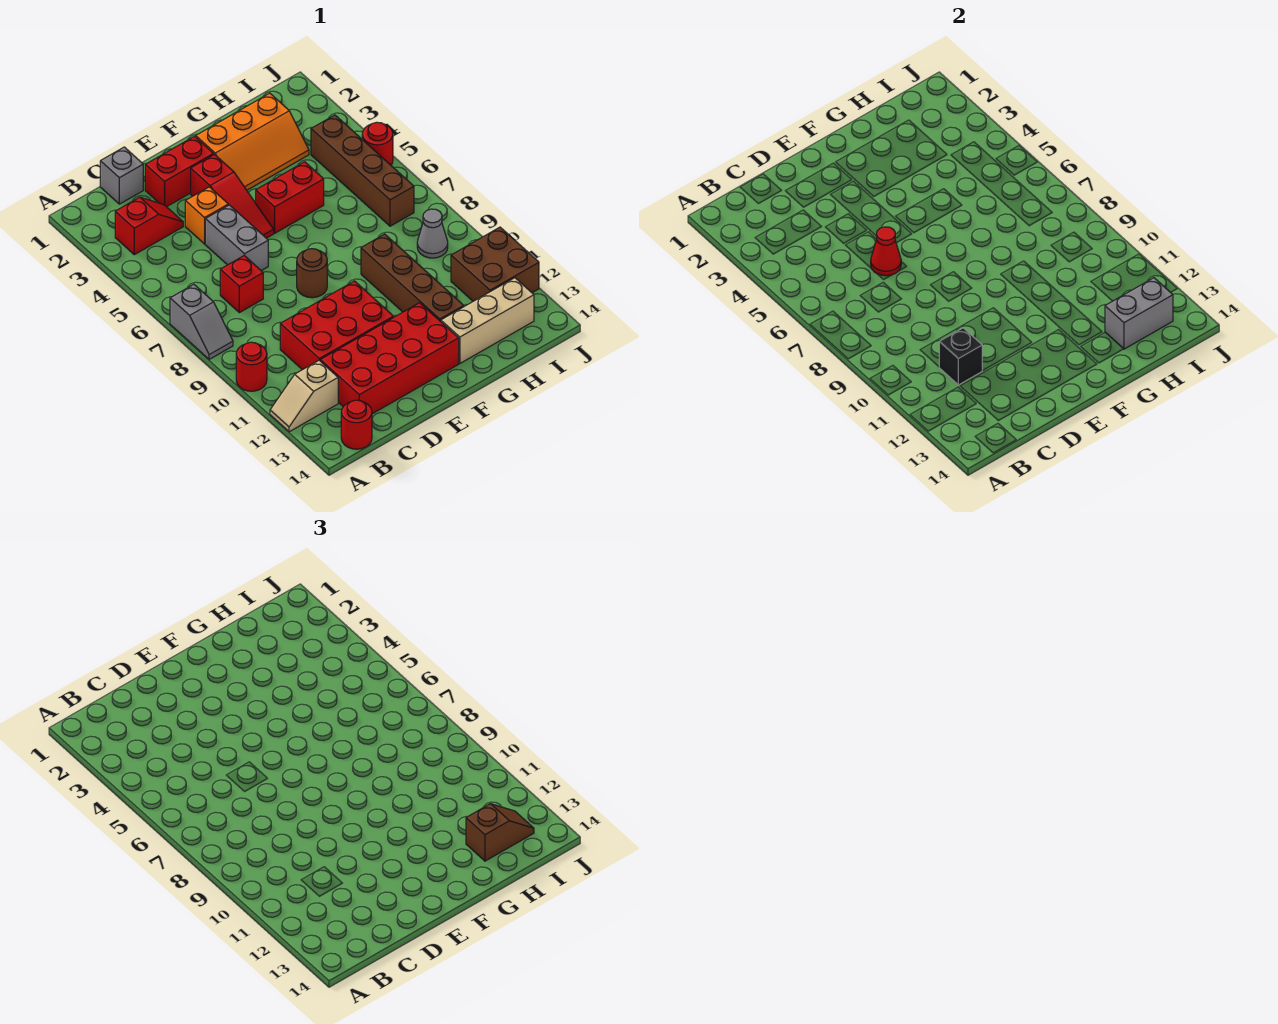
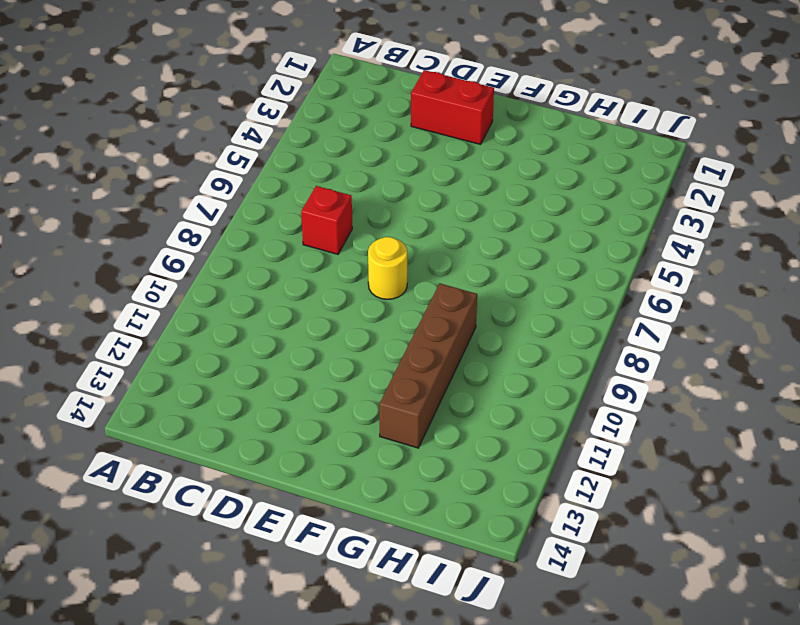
yellow round brick E8 level 1 -> brown round brick E8 level 1
none -> grey slope A7:A8 level 1 top 7
none -> red round brick A10 level 1
none -> tan slope A12:B12 level 1 top B

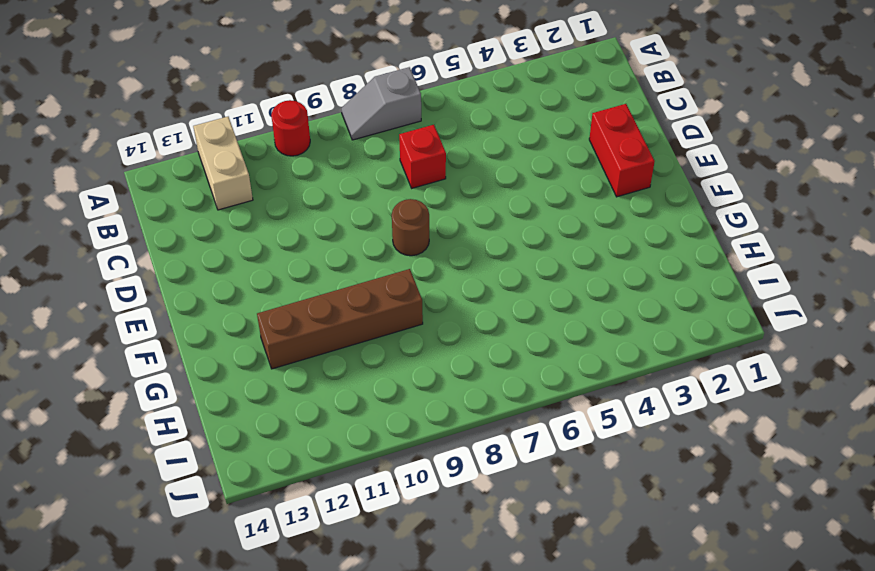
tan brick A12:B12 level 1 -> tan slope A12:B12 level 1 top B
none -> red slope B3:C3 level 1 top B
none -> red round brick B14 level 1
none -> grey brick C1 level 1

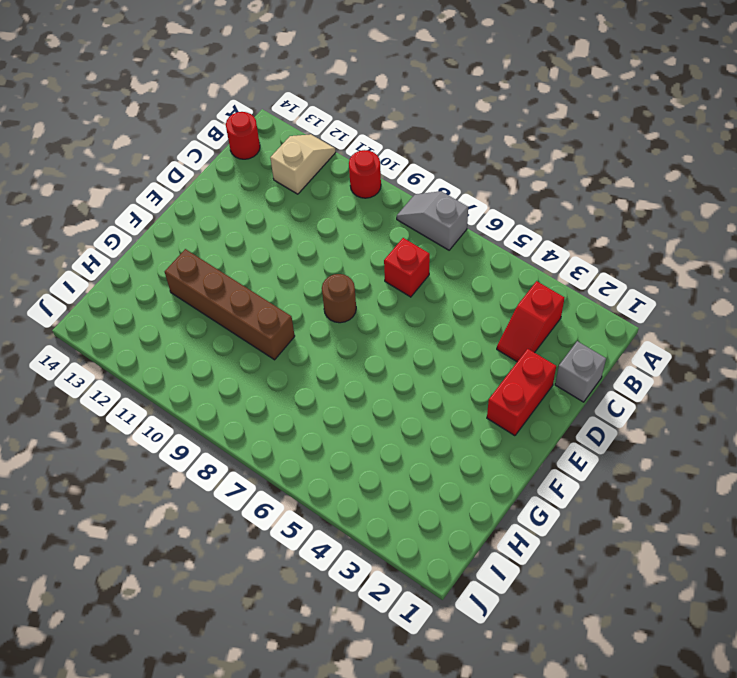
none -> red brick C10:E11 level 1
none -> red brick C12:F13 level 1
none -> orange brick D4 level 1

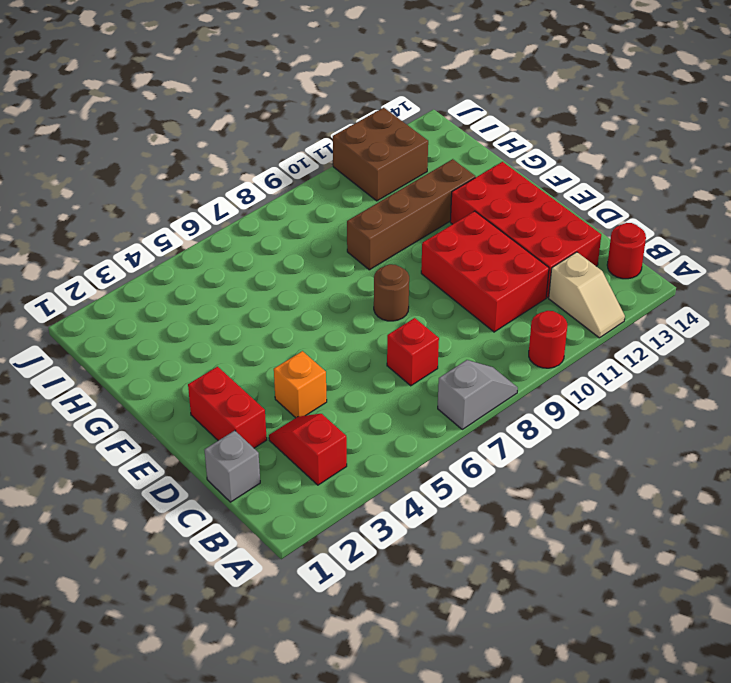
none -> grey brick D5:D6 level 1
none -> red slope E3:E5 level 1 top 3
none -> orange slope F2:H3 level 1 top 2

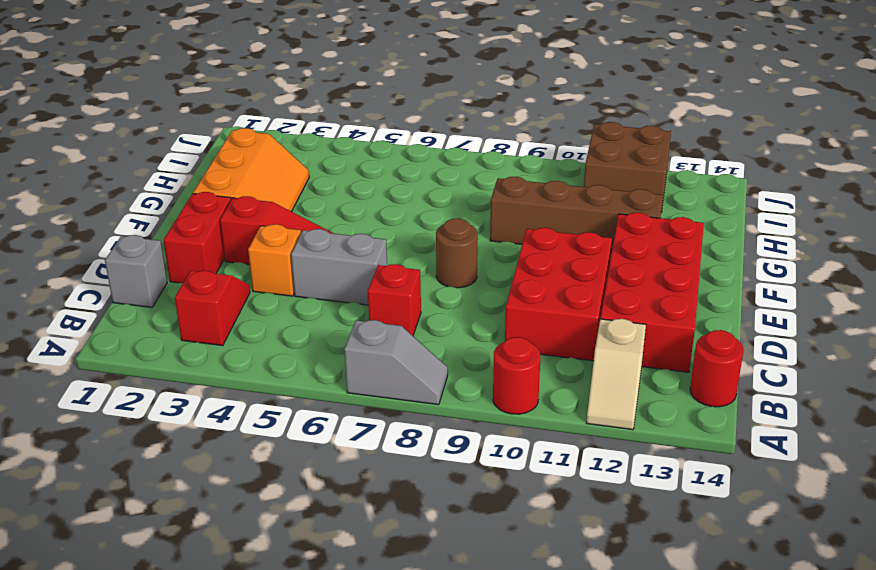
none -> red brick F5:G5 level 1
none -> tan brick G13:I13 level 1
none -> brown brick I4:I7 level 1

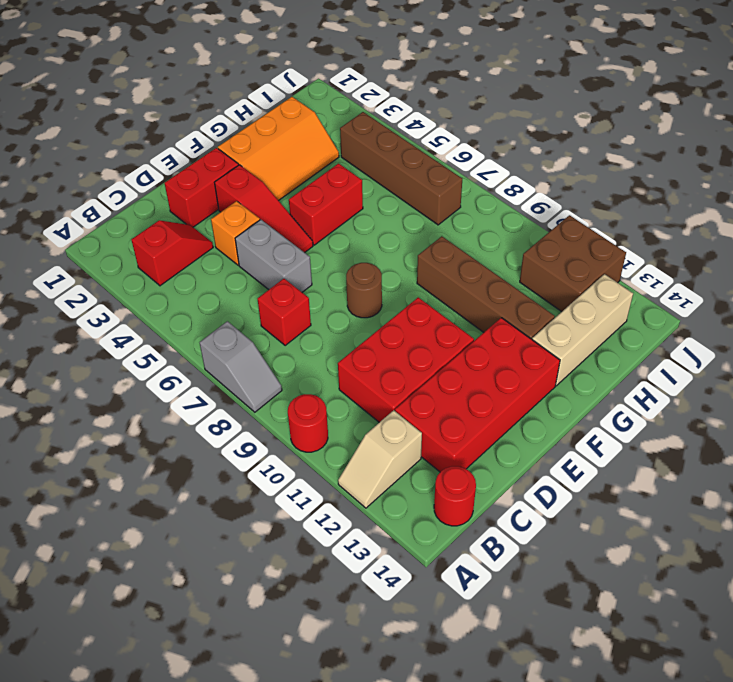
none -> grey brick C1 level 1
none -> grey cone I9 level 1
none -> red round brick J5 level 1

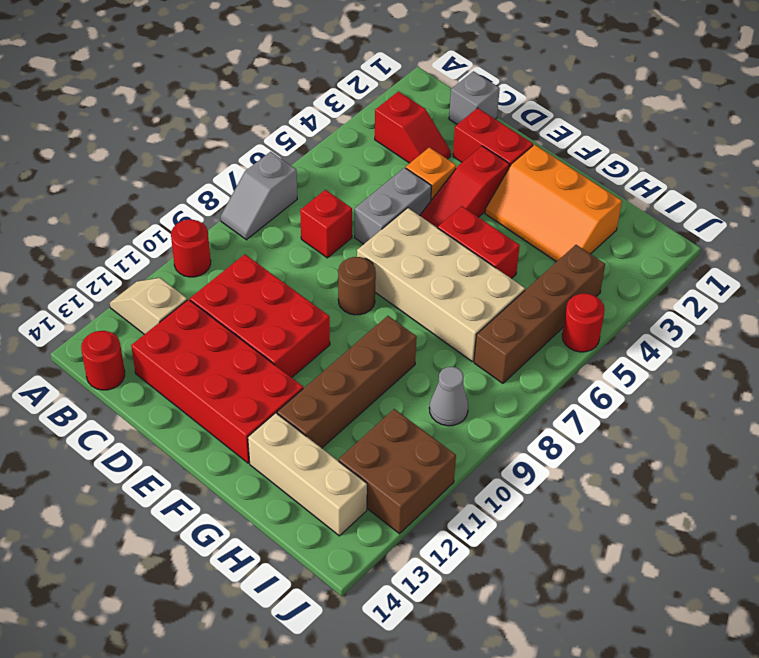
tan brick E6:H7 level 1 -> none
none -> black brick C11 level 2
none -> red cone D6 level 2
none -> grey brick H13:I13 level 2

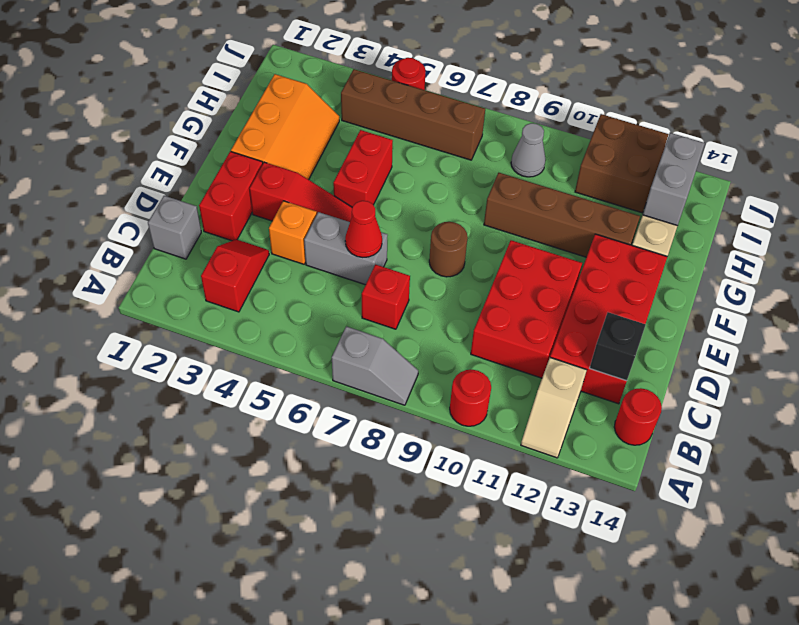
black brick C13 level 2 -> black brick C11 level 2
none -> brown slope H13:I13 level 3 top H

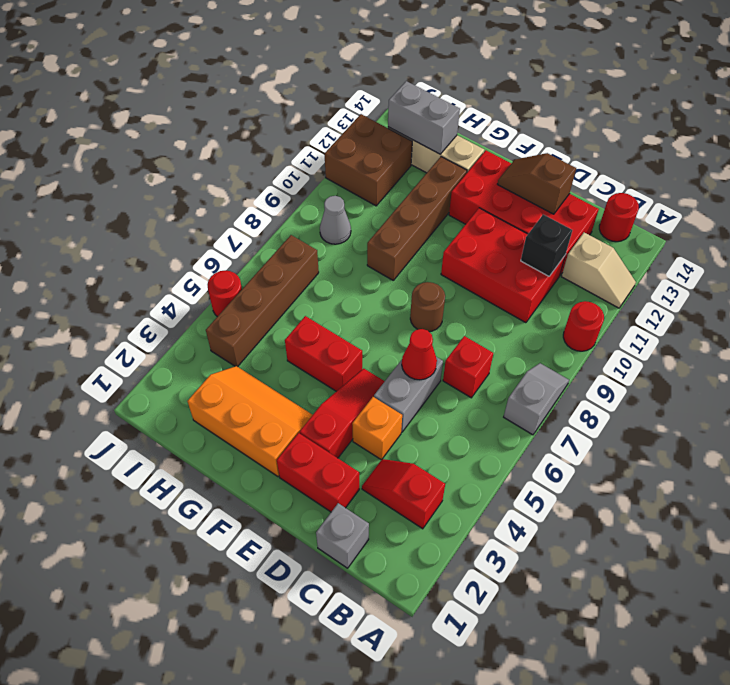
brown slope D13:E13 level 2 top D -> brown slope H13:I13 level 3 top H

